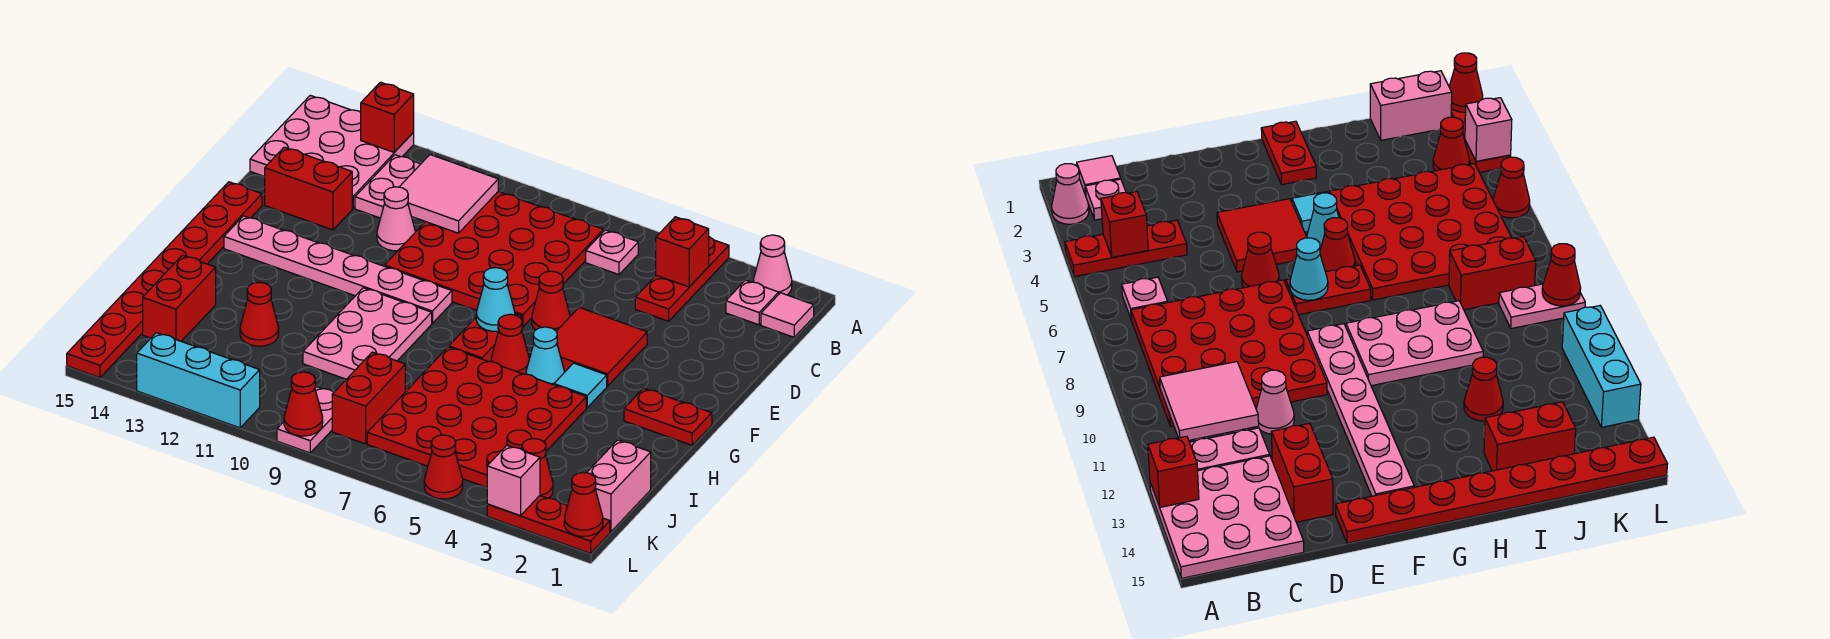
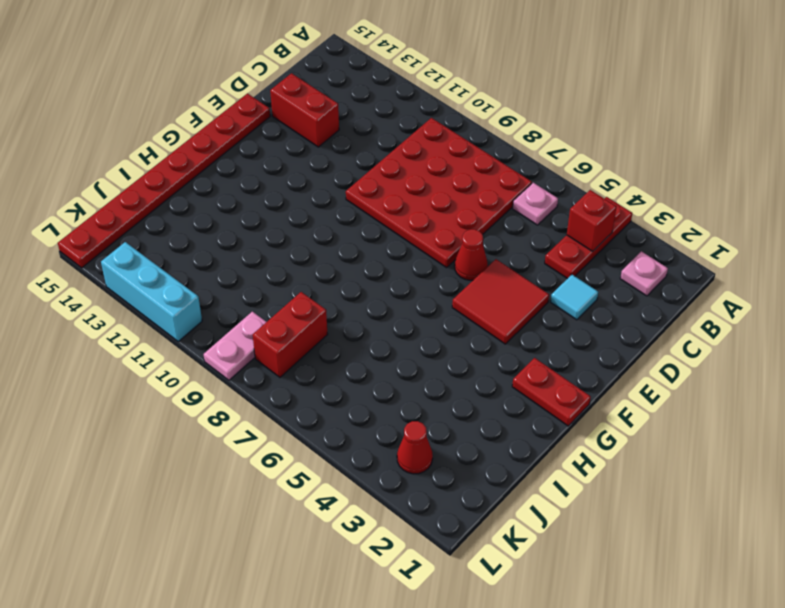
cyan tile D3 level 1 -> cyan tile G4 level 1
none -> pink cone A2 level 1
none -> pink plate A13:C15 level 1
none -> pink tile B1 level 1
none -> pink plate B12:C12 level 1

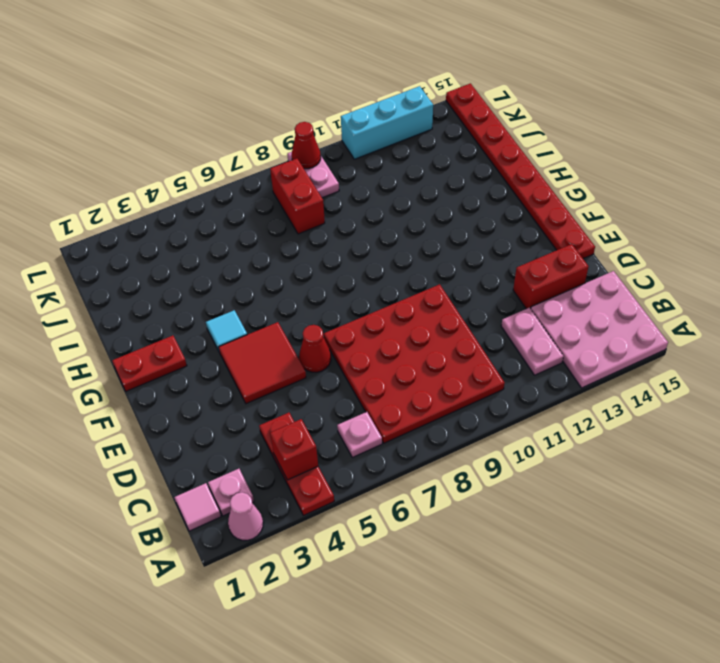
none -> pink cone D11 level 1
none -> red plate F7:G7 level 1
none -> pink plate F9:F14 level 1
none -> cyan cone G5 level 1

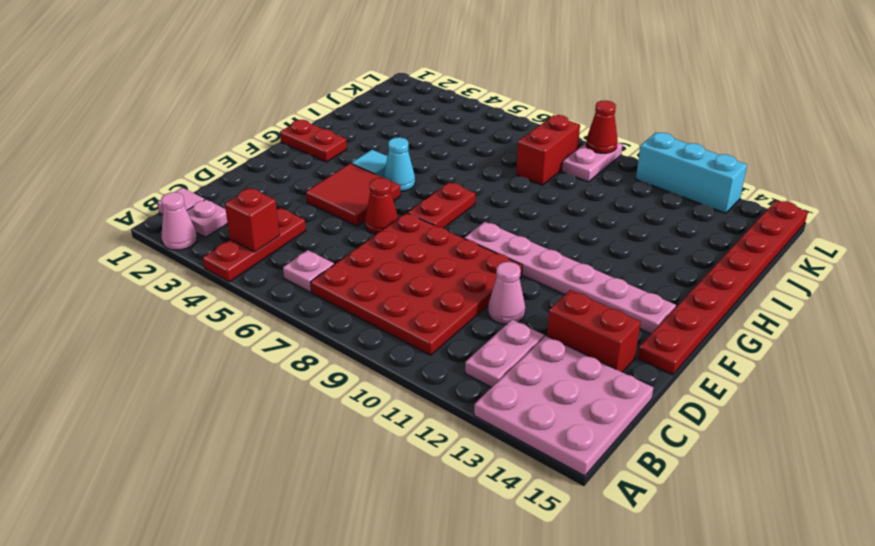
none -> red cone G6 level 1
none -> pink plate G9:I10 level 1
none -> red plate H4:K7 level 1
none -> red cone I12 level 1

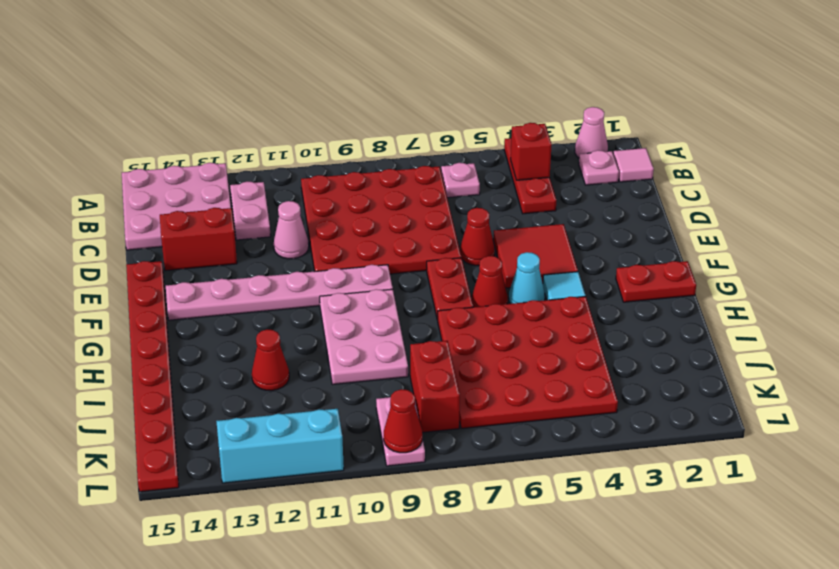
none -> red brick I14:J14 level 1
none -> pink brick J1:K1 level 1
none -> red cone K3 level 1
none -> red plate L1:L3 level 1

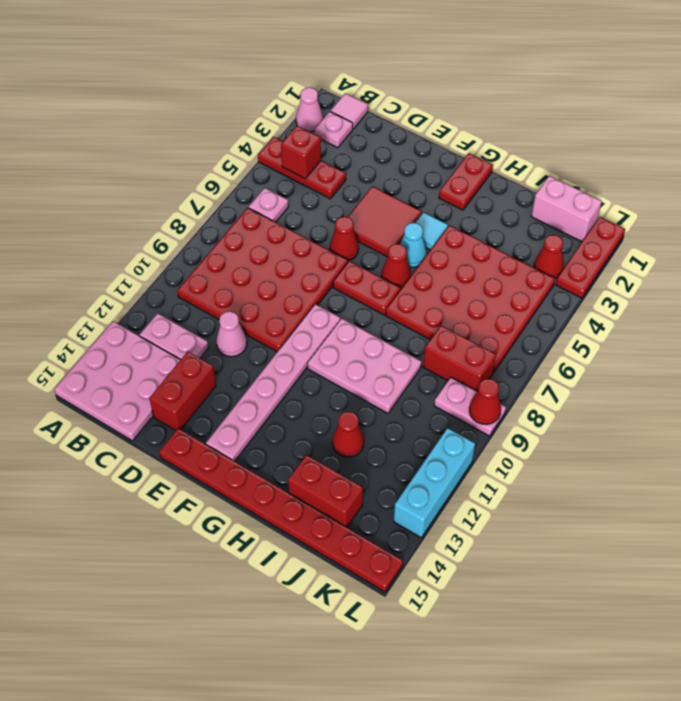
none -> red cone L5 level 1
none -> red brick A13 level 2
none -> pink tile B10:C11 level 2
none -> cyan cone F7 level 2

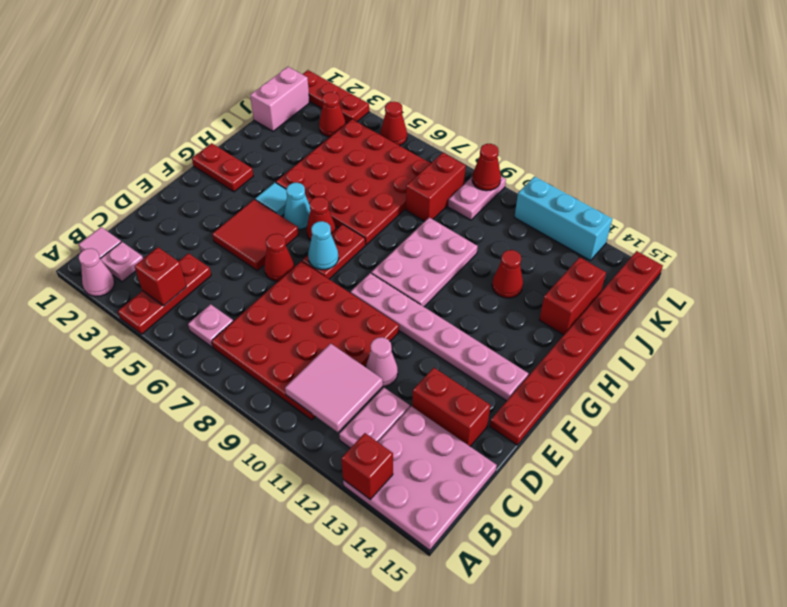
none -> red cone L1 level 2
none -> pink brick L3 level 2

